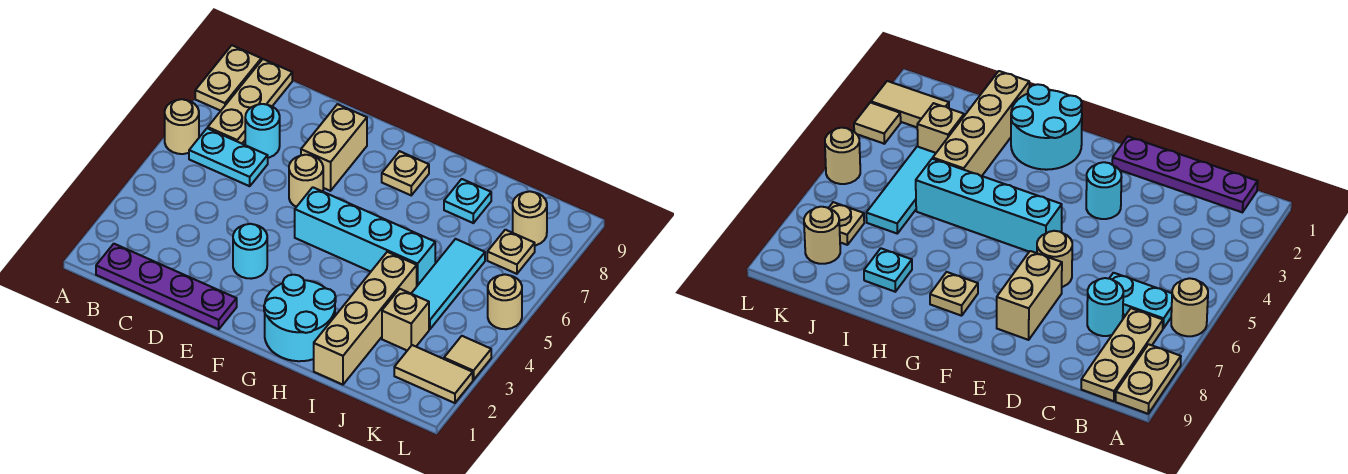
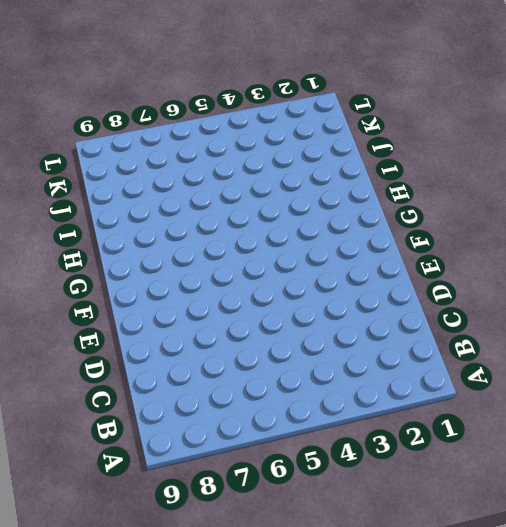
none -> tan round brick A6 level 1
none -> tan plate A8:A9 level 1
none -> purple plate B1:E1 level 1

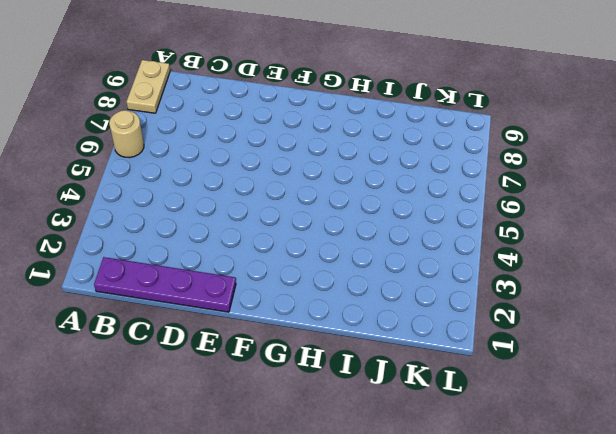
none -> cyan plate B6:C6 level 1
none -> tan plate B7:B9 level 1
none -> cyan round brick C7 level 1

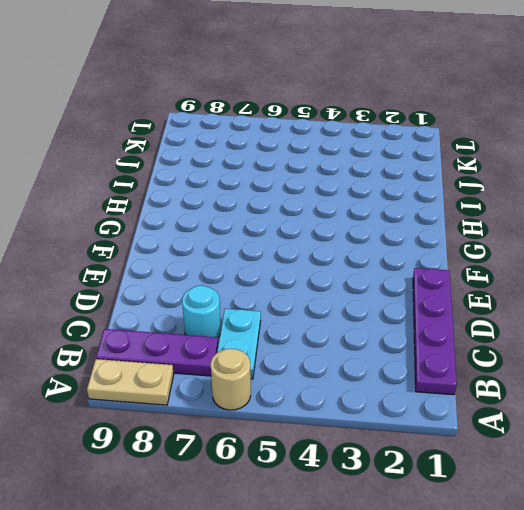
purple plate B7:B9 level 1 -> tan plate B7:B9 level 1
none -> cyan round brick E3 level 1
none -> tan round brick E6 level 1
none -> tan brick E7:E8 level 1

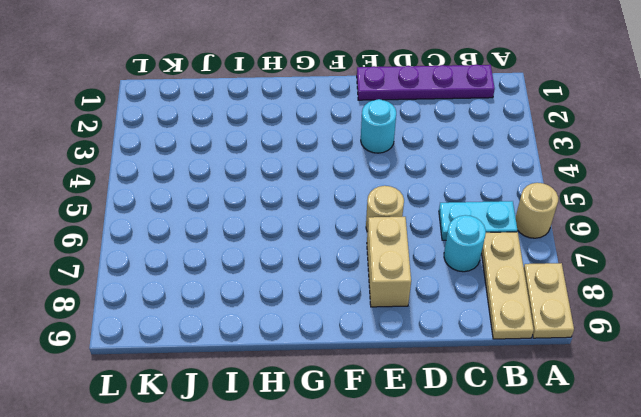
none -> cyan brick F5:I5 level 1
none -> cyan round brick G1:H2 level 1
none -> tan plate G8 level 1

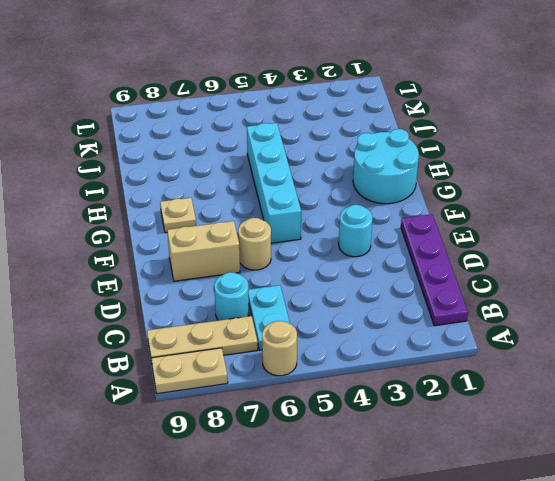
none -> tan brick I1:I4 level 1
none -> cyan plate I8 level 1
none -> tan brick J3 level 1

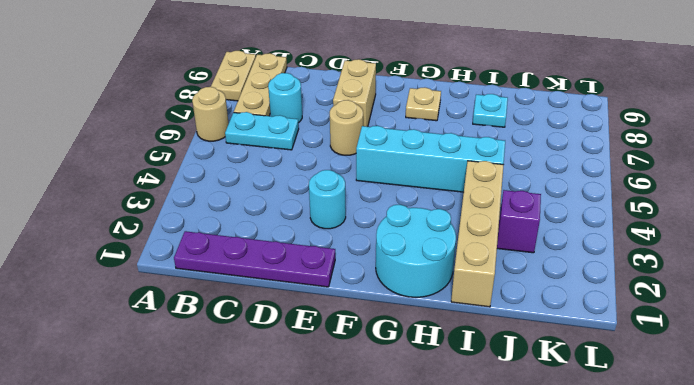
purple brick J3 level 1 -> tan brick J3 level 1
none -> cyan tile J4:J6 level 1
none -> tan tile K2:L2 level 1
none -> tan plate K7 level 1

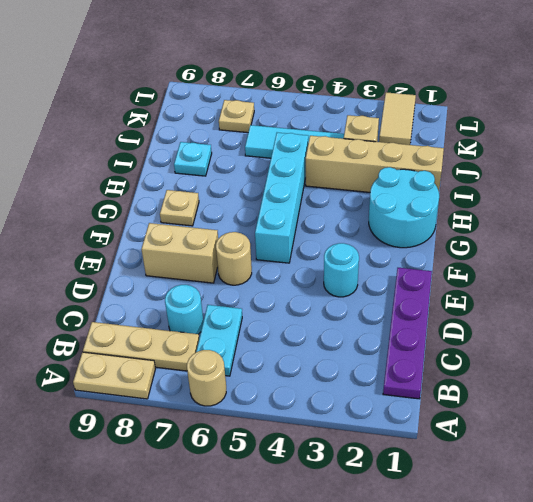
none -> tan round brick K8 level 1
none -> tan tile L3 level 1
none -> tan round brick L5 level 1

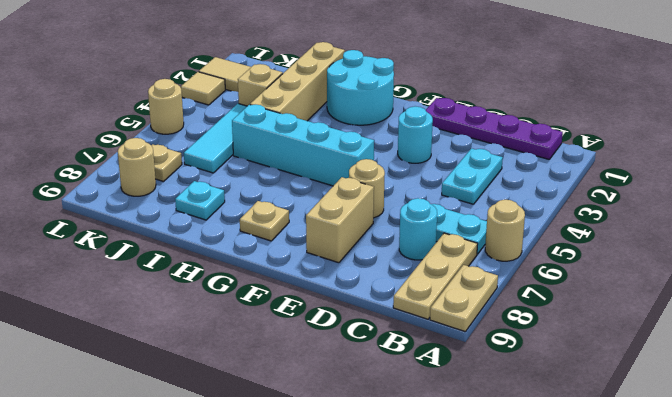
cyan plate C3:C4 level 1 -> none

